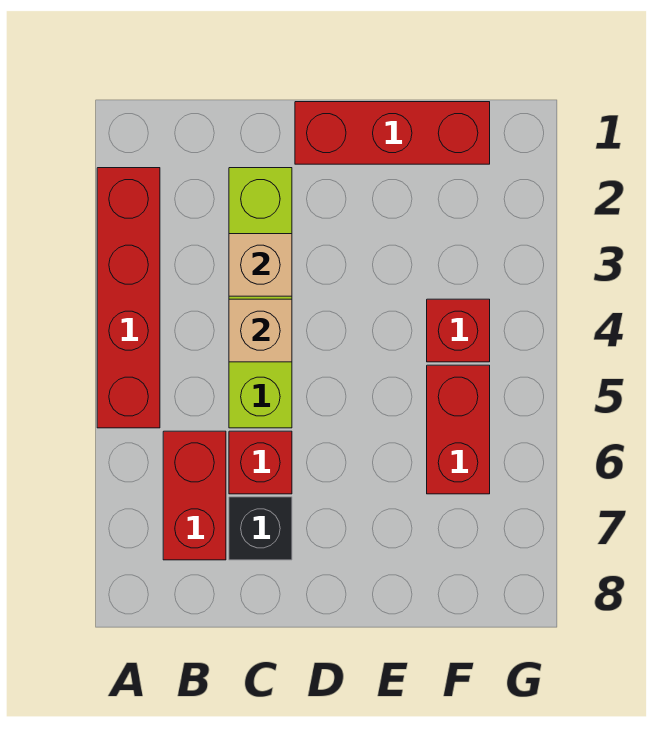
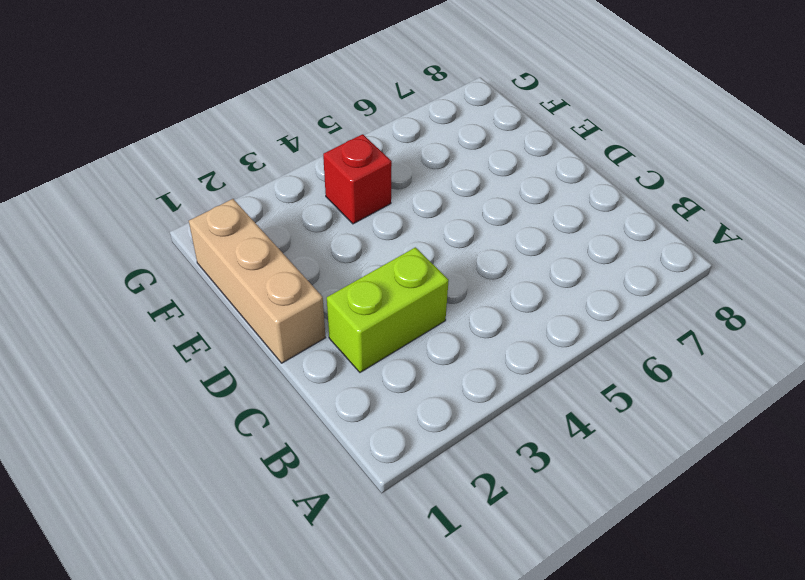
lime brick C2:C3 level 1 -> lime brick C2:C5 level 1
tan brick D1:F1 level 1 -> red brick D1:F1 level 1
none -> red brick A2:A5 level 1
none -> red brick B6:B7 level 1

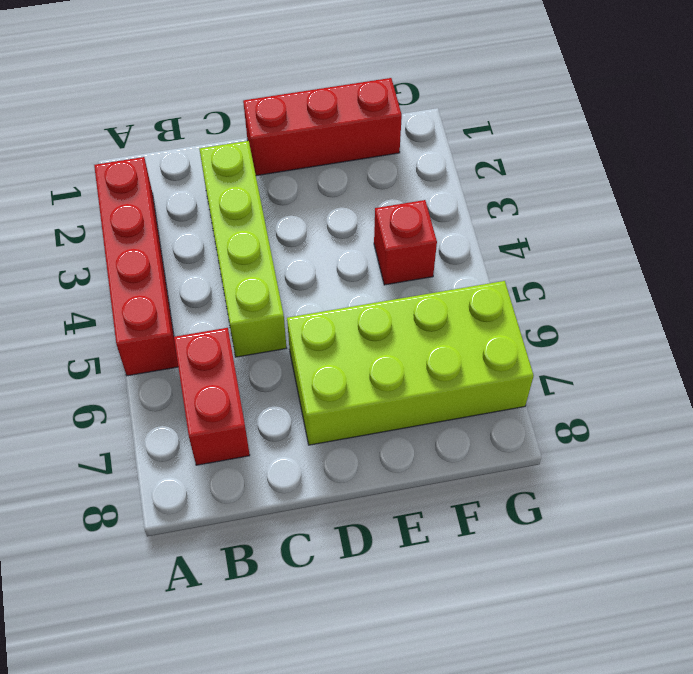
lime brick D6:G7 level 1 -> red brick F5:F6 level 1
none -> red brick C6 level 1
none -> black brick C7 level 1

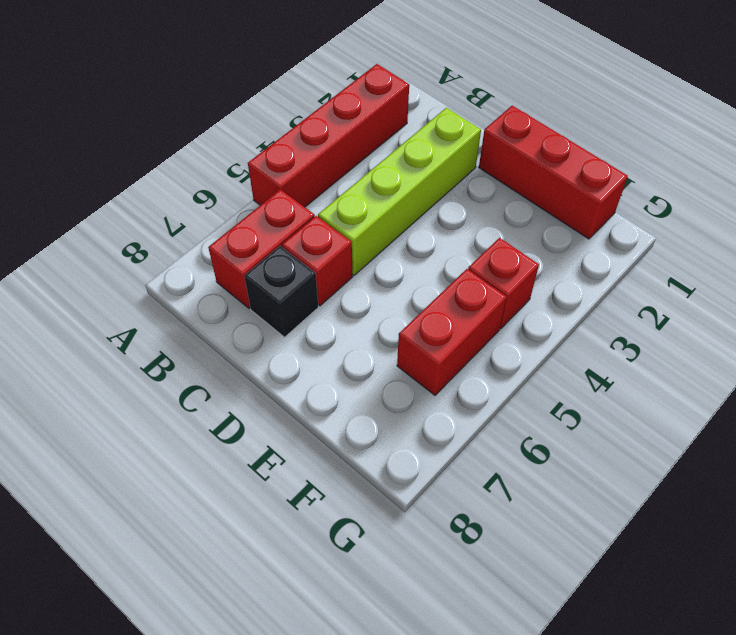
none -> tan brick C3 level 2
none -> tan brick C4 level 2

